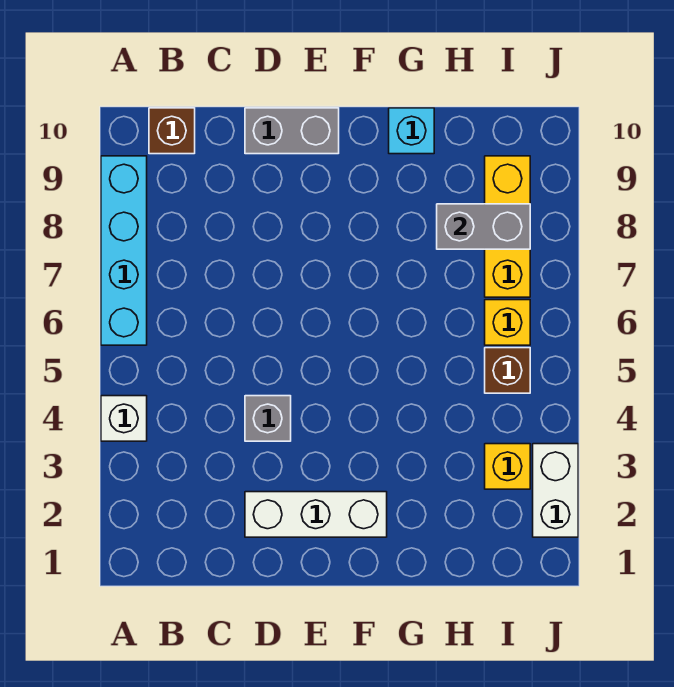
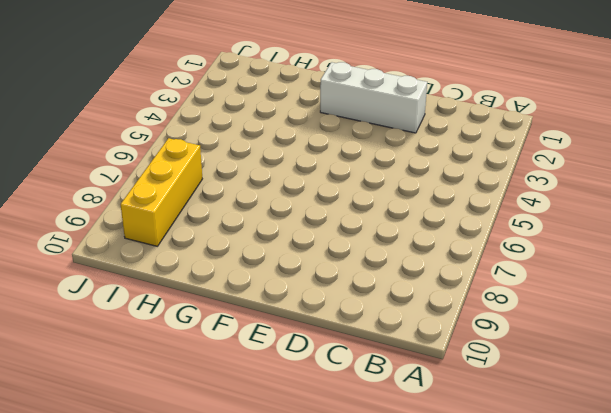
none -> white brick A4 level 1
none -> cyan brick A6:A9 level 1
none -> brown brick B10 level 1

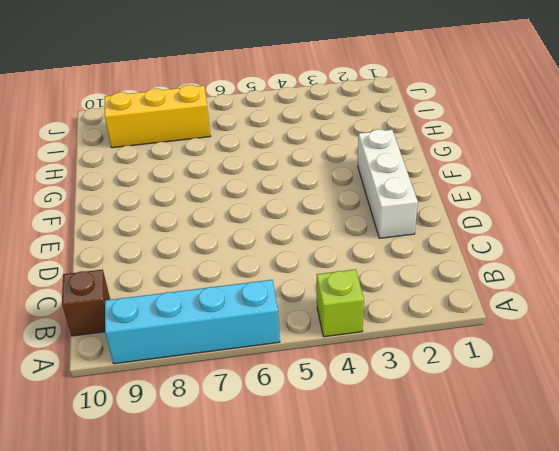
lime brick A4 level 1 -> white brick A4 level 1
none -> grey brick D4 level 1
none -> grey brick D10:E10 level 1
none -> cyan brick G10 level 1

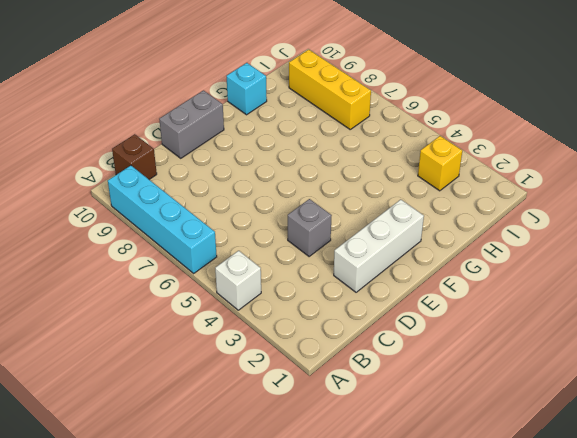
none -> brown brick I5 level 1
none -> yellow brick I6 level 1
none -> white brick J2:J3 level 1

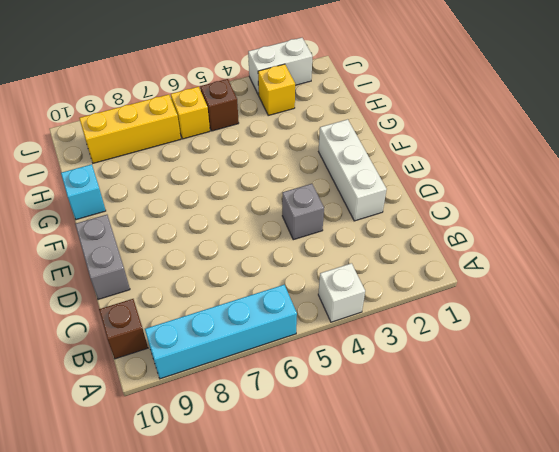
none -> grey brick H8:I8 level 2

